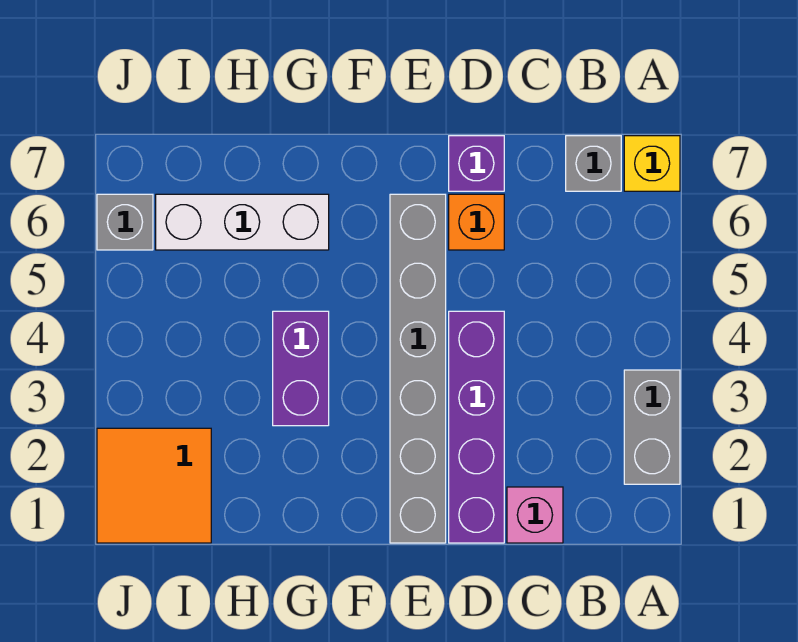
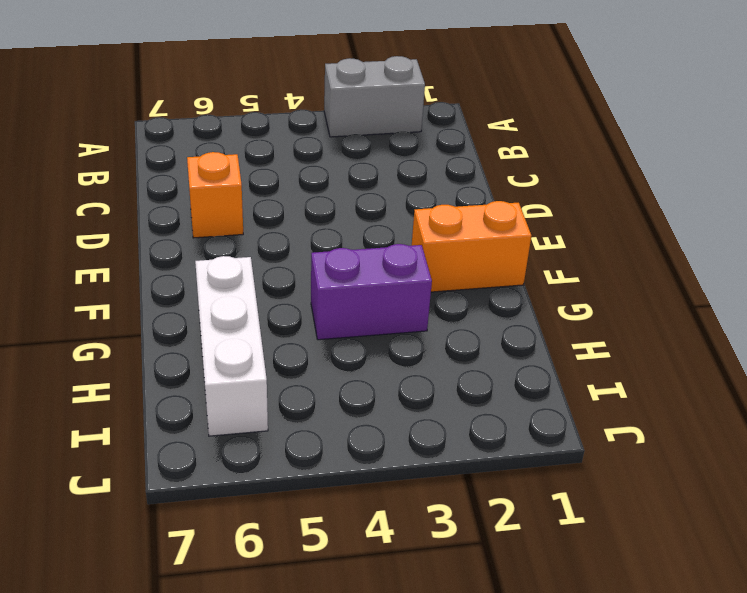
orange brick F1:F2 level 1 -> none
none -> yellow brick A7 level 1
none -> grey brick B7 level 1
none -> pink brick C1 level 1

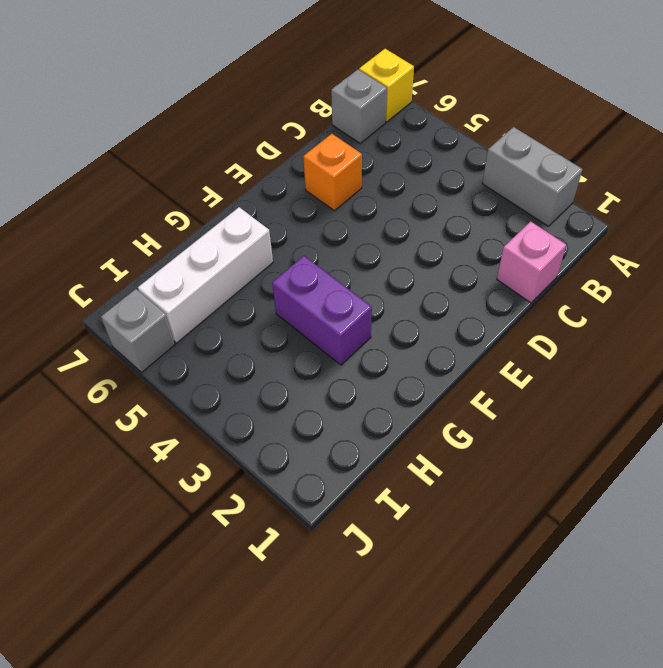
none -> purple brick D1:D4 level 1
none -> purple brick D7 level 1
none -> grey brick E1:E6 level 1

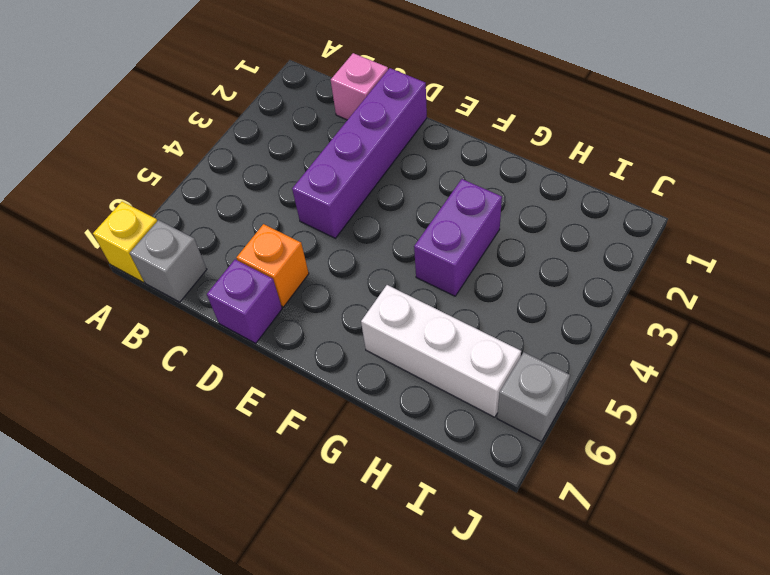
none -> grey brick A2:A3 level 1
none -> grey brick E1:E6 level 1
none -> orange tile I1:J2 level 1

